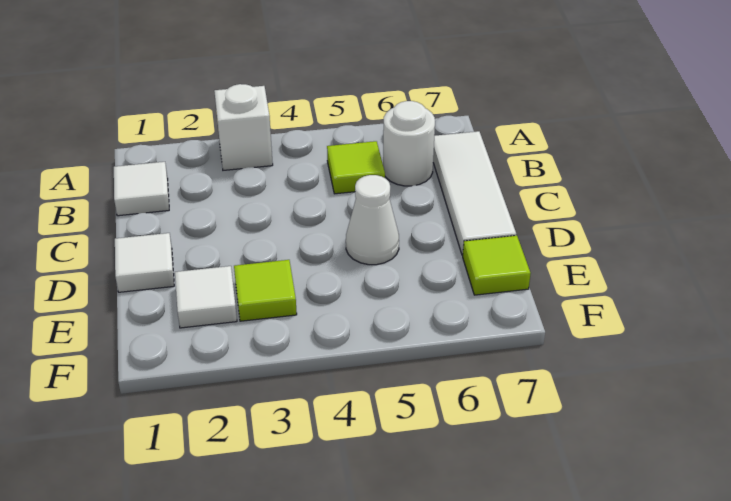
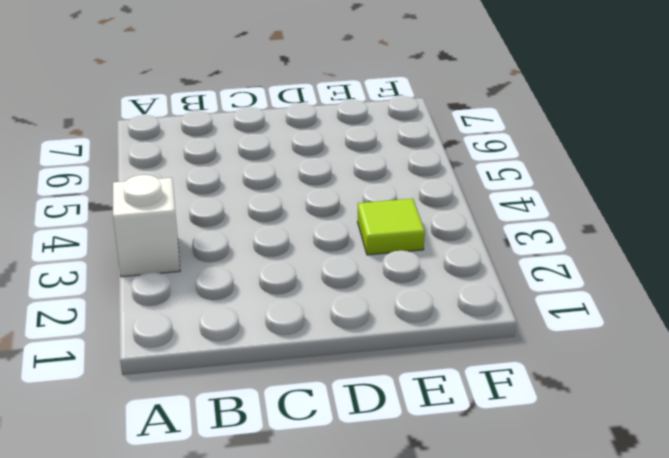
none -> white tile B1 level 1
none -> lime tile B5 level 1

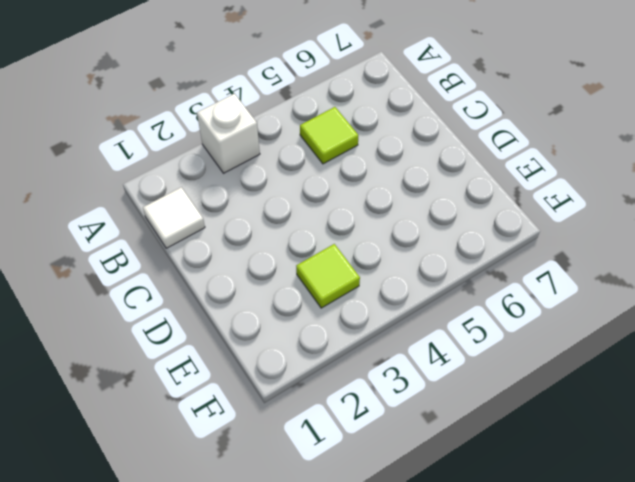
none -> white round brick B6 level 1
none -> white tile B7:D7 level 1

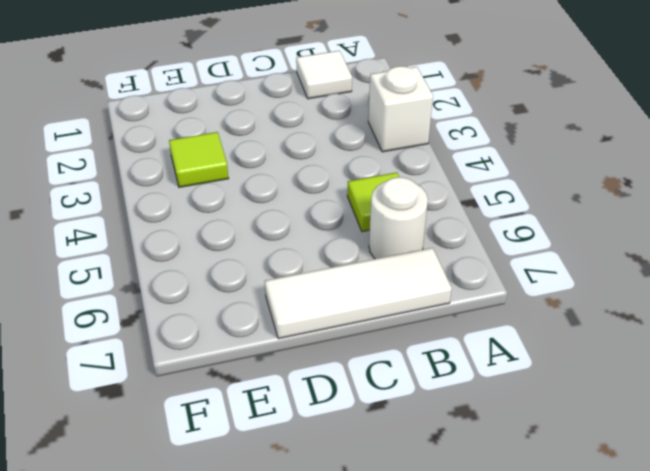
none -> white tile D1 level 1
none -> white cone D5 level 1

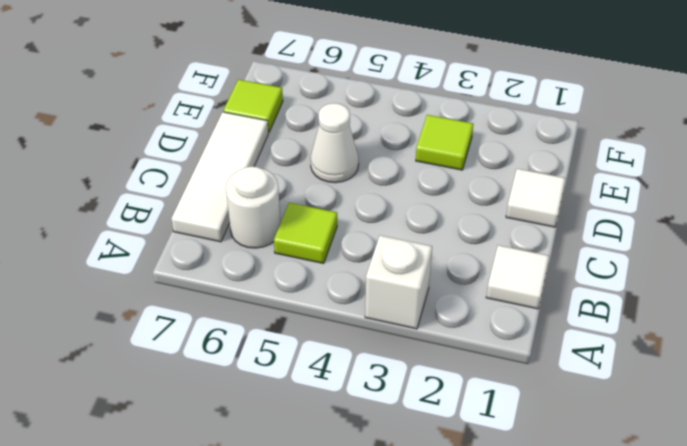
none -> white tile E2 level 1

